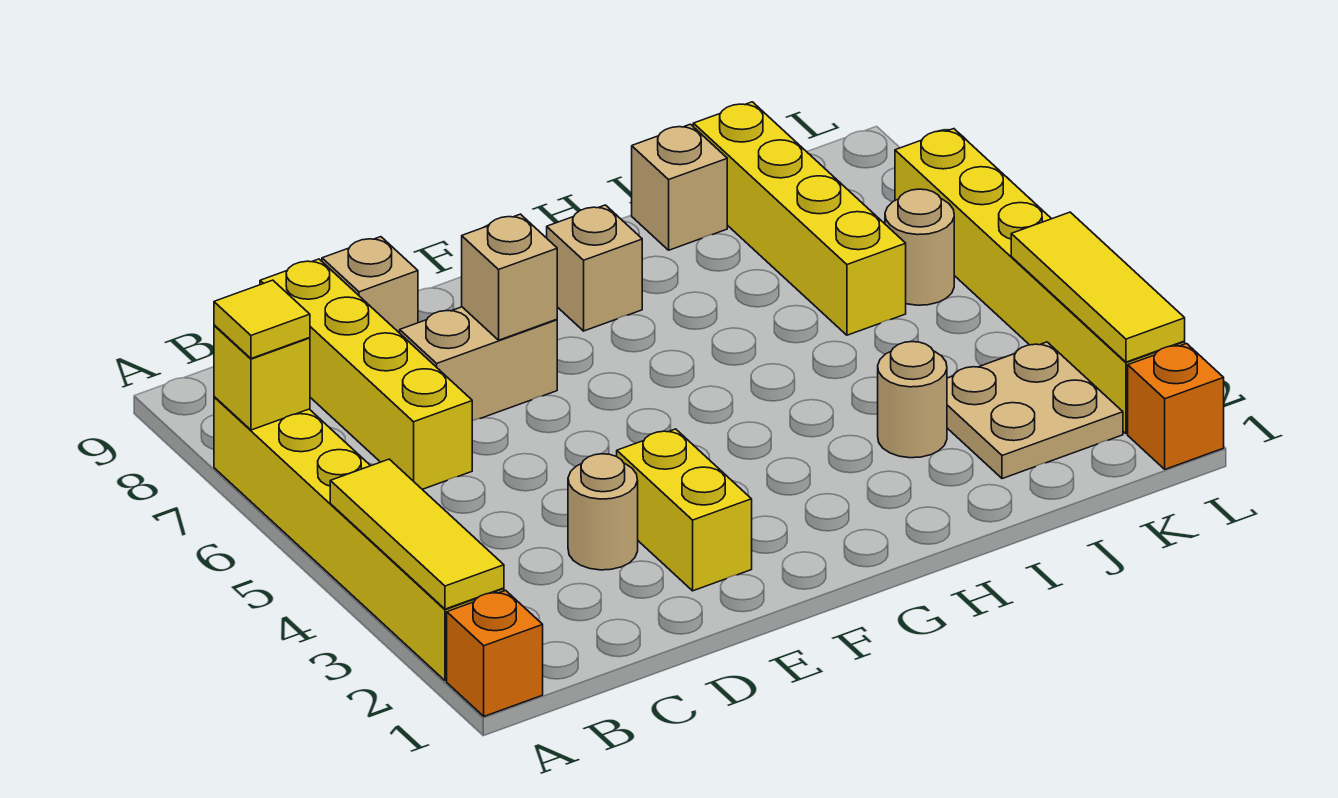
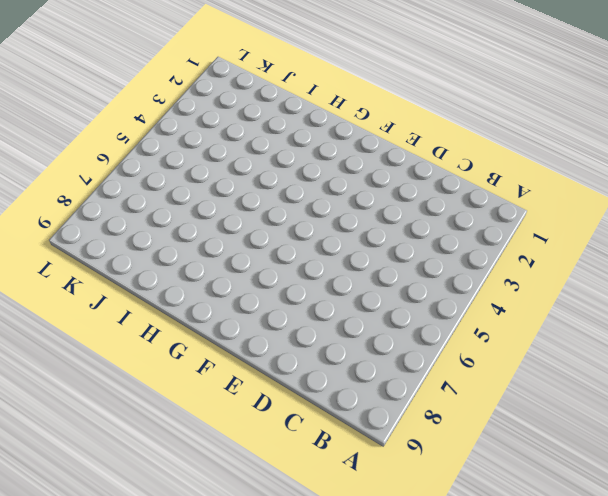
none -> orange brick A1 level 1
none -> yellow brick A2:A7 level 1
none -> yellow brick C6:C9 level 1

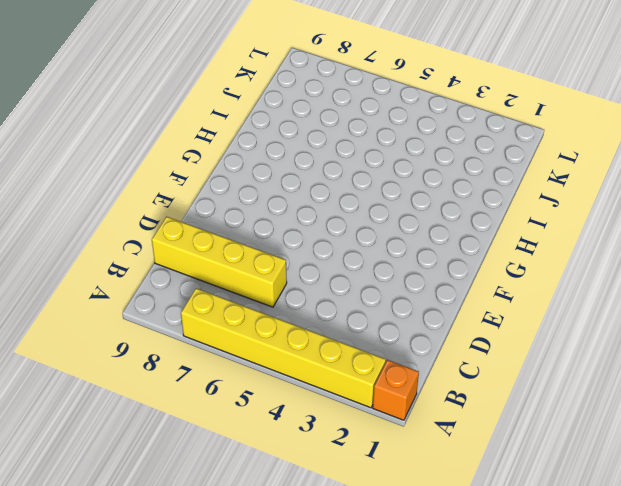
none -> tan round brick D3 level 1
none -> tan brick D7:E7 level 1
none -> tan brick D9 level 1

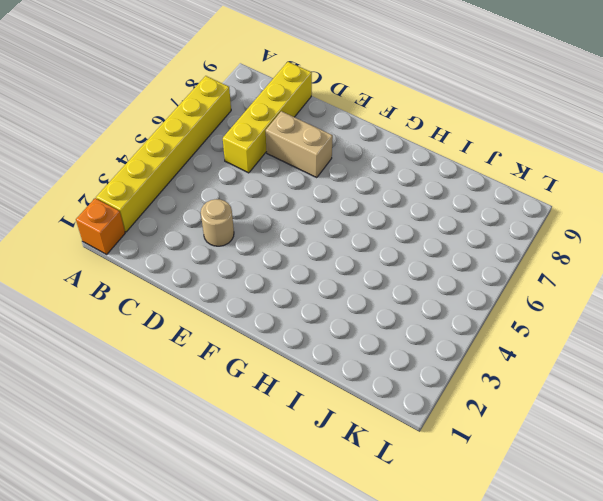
none -> tan brick D9 level 1
none -> yellow brick E2:E3 level 1
none -> tan brick G8 level 1

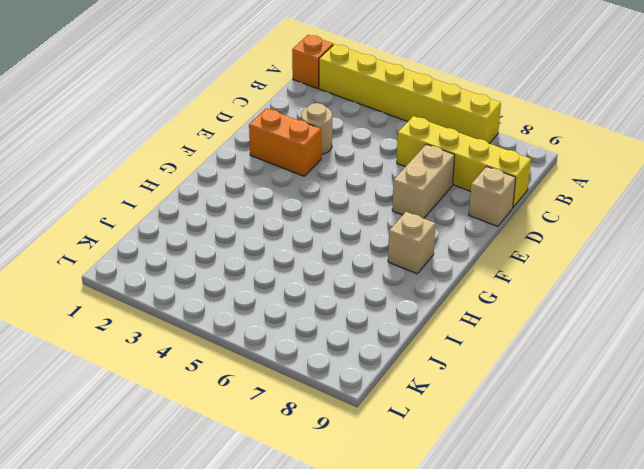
orange brick E2:E3 level 1 -> yellow brick E2:E3 level 1
none -> tan round brick I3 level 1
none -> tan brick I9 level 1
none -> tan plate J2:K3 level 1

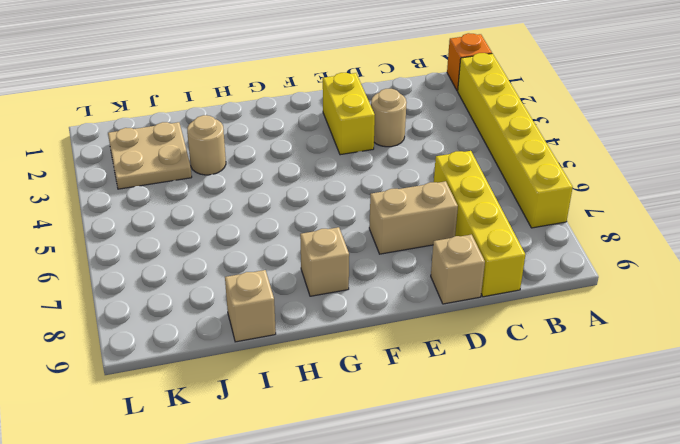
none -> yellow brick J6:J9 level 1
none -> tan round brick K6 level 1
none -> orange brick L1 level 1

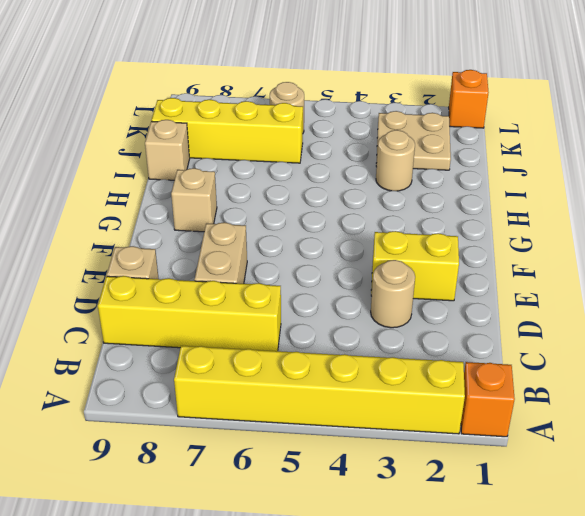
none -> yellow brick L2:L7 level 1
none -> yellow tile A2:A4 level 2
none -> yellow brick A7 level 2

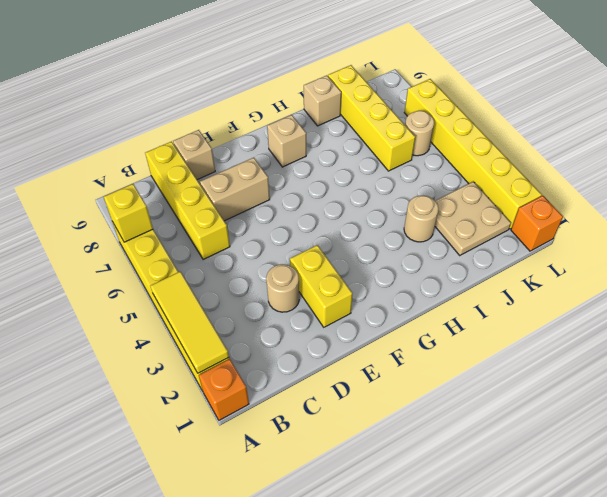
none -> tan brick E7 level 2
none -> yellow tile L2:L4 level 2
none -> yellow tile A7 level 3

